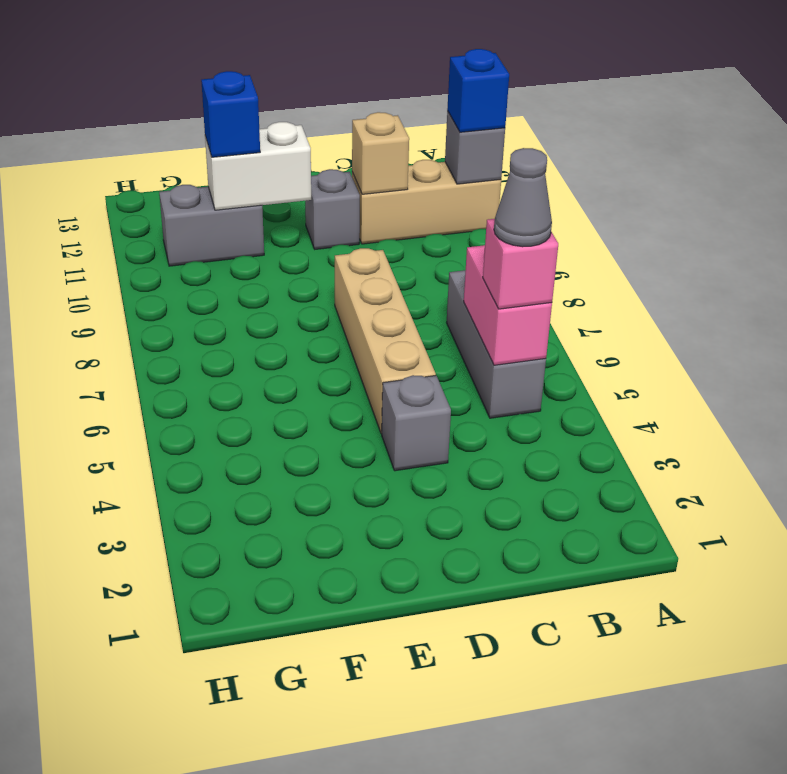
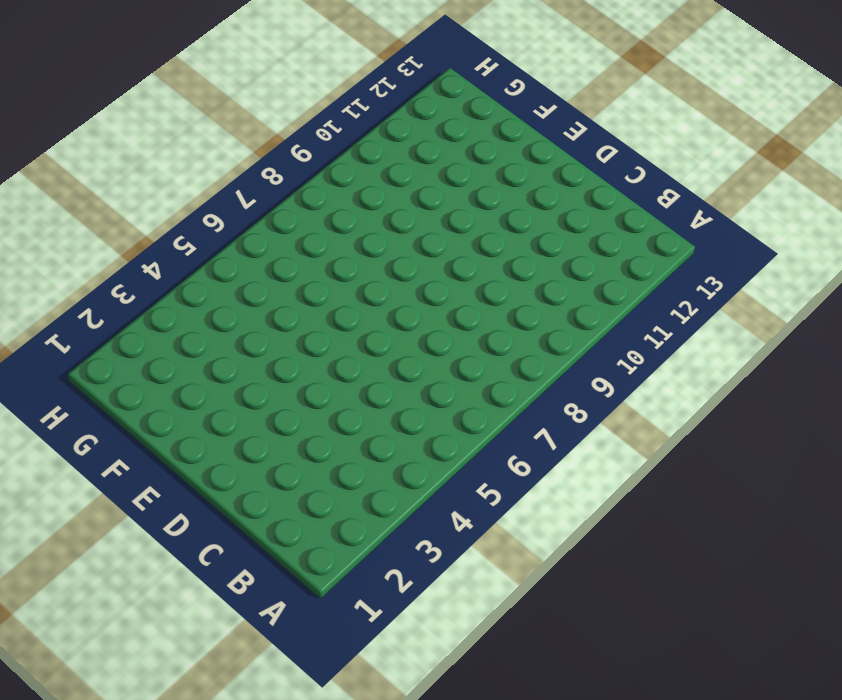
none -> tan brick A11:C11 level 1
none -> grey brick B5:B7 level 1
none -> grey brick D4 level 1

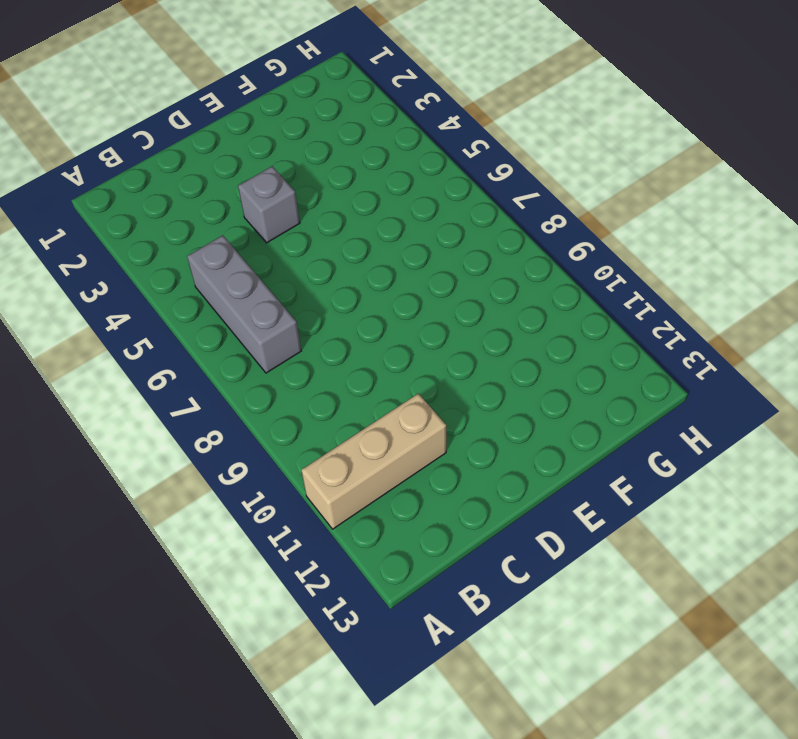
none -> tan brick D5:D8 level 1
none -> grey brick D11 level 1
none -> grey brick F11:G11 level 1

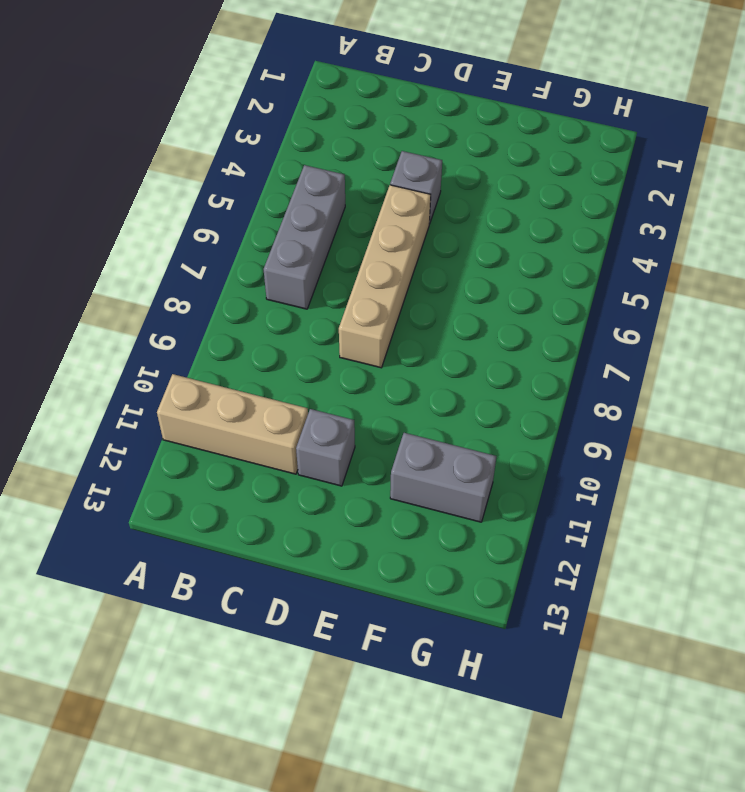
none -> grey brick A11 level 2
none -> pink brick B5:B6 level 2
none -> tan brick C11 level 2

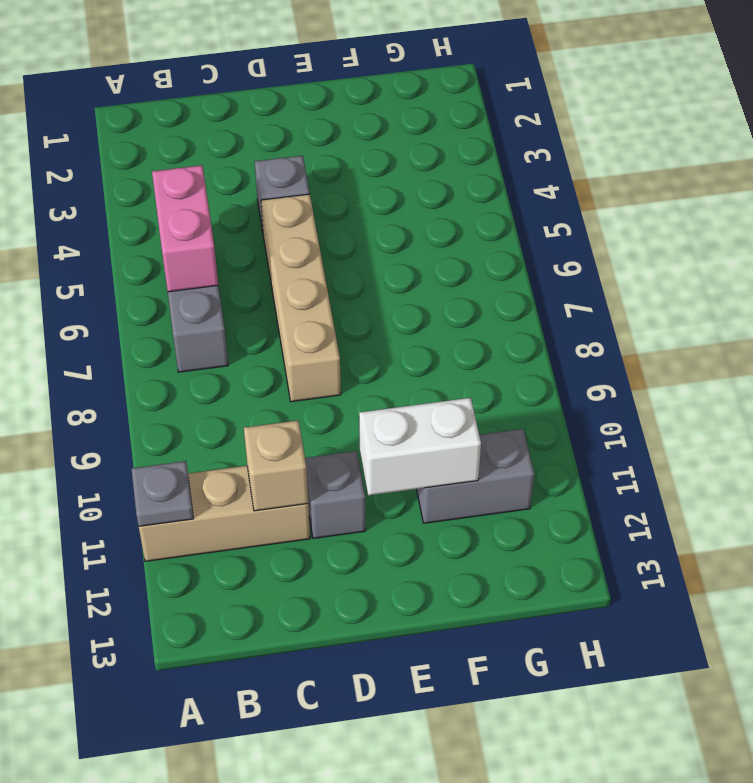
grey plate A11 level 2 -> grey brick A11 level 2
none -> blue brick A11 level 3
none -> pink brick B5 level 3
none -> blue brick F11 level 3

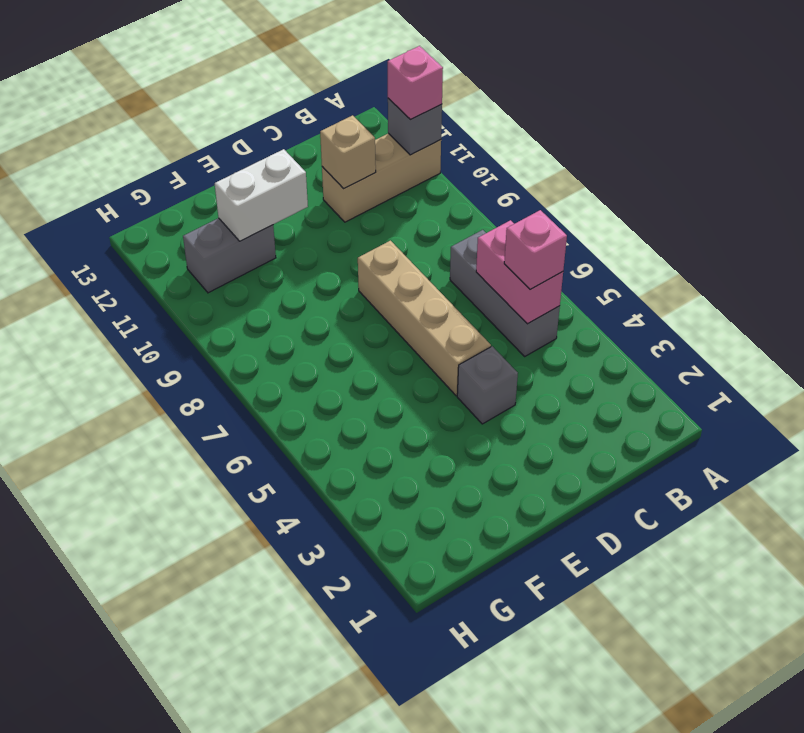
pink brick A11 level 3 -> blue brick A11 level 3
none -> grey brick D11 level 1
none -> blue brick F11 level 3
none -> grey cone B5 level 4

